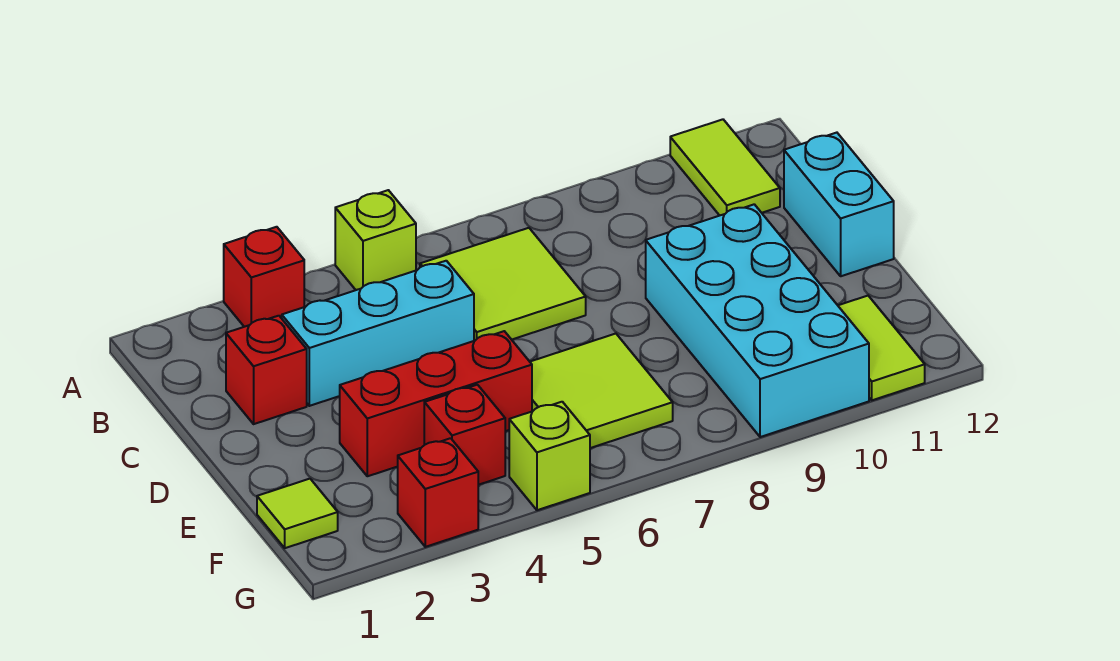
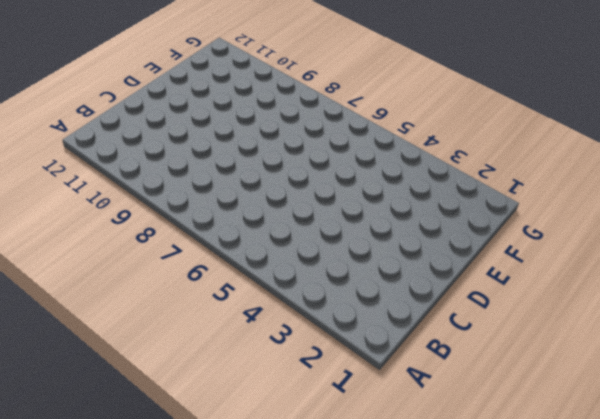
none -> red brick A3 level 1
none -> lime brick A5 level 1
none -> lime tile A11:B11 level 1

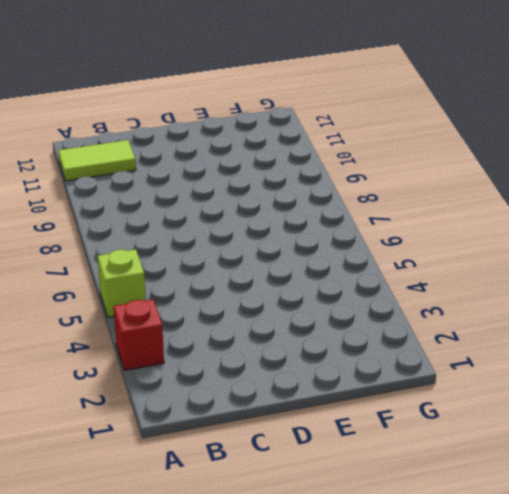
none -> lime tile B6:C7 level 1
none -> red brick C2 level 1
none -> cyan brick C3:C5 level 1

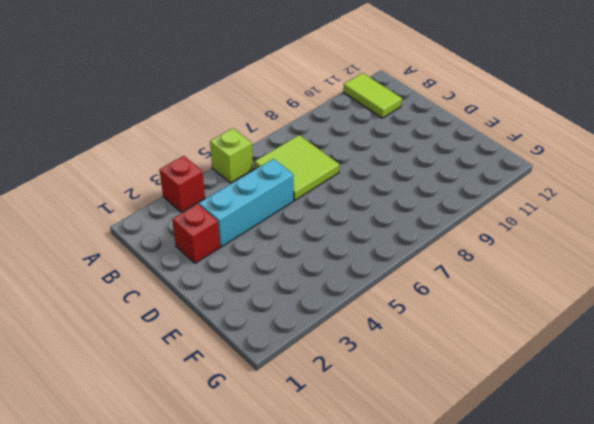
none -> cyan brick C12:D12 level 1
none -> cyan brick D9:G10 level 1
none -> red brick E3:E5 level 1

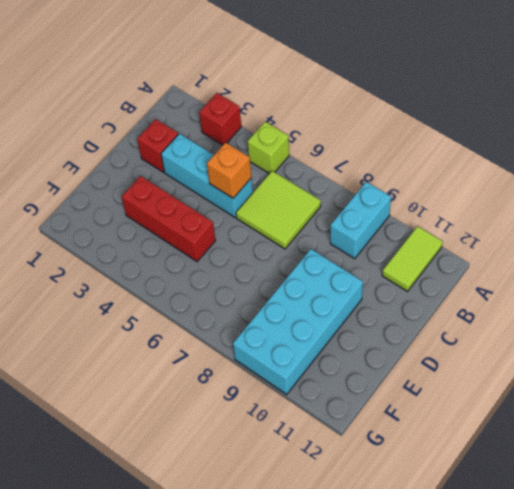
cyan brick A9:B9 level 1 -> cyan brick C12:D12 level 1
orange brick C5 level 2 -> none
none -> lime tile E6:F7 level 1
none -> lime tile F1 level 1
none -> red brick F4 level 1

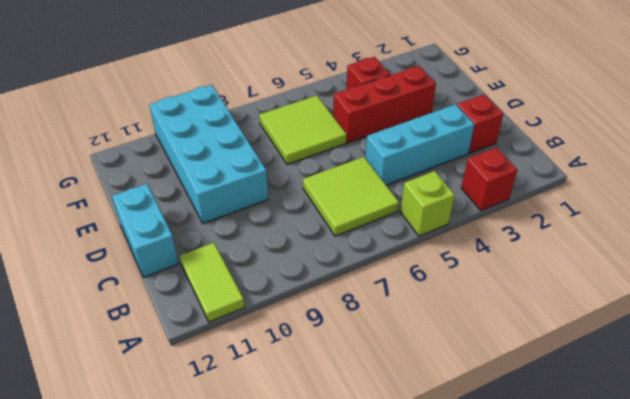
none -> lime tile F1 level 1
none -> lime tile F11:G11 level 1
none -> red brick G3 level 1

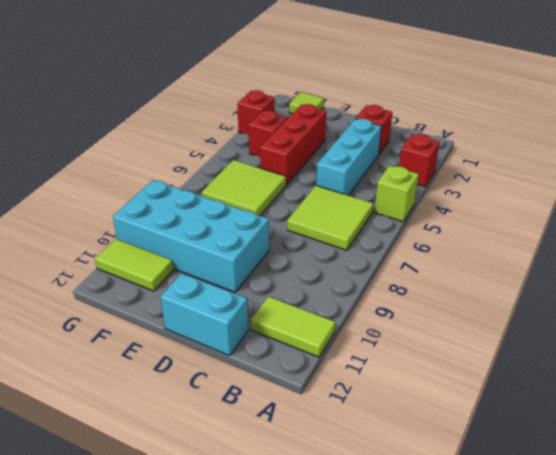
none -> lime brick G5 level 1

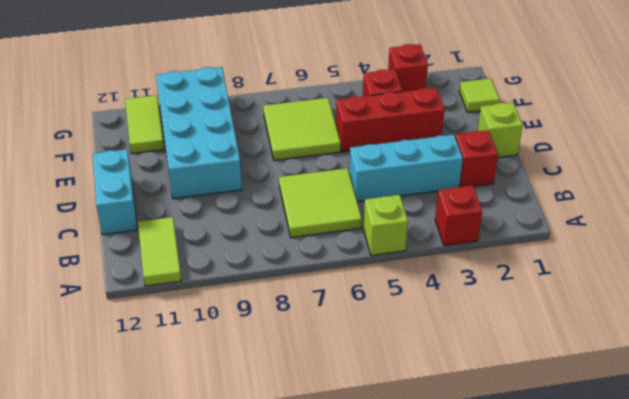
lime brick D1 level 1 -> lime brick G5 level 1

